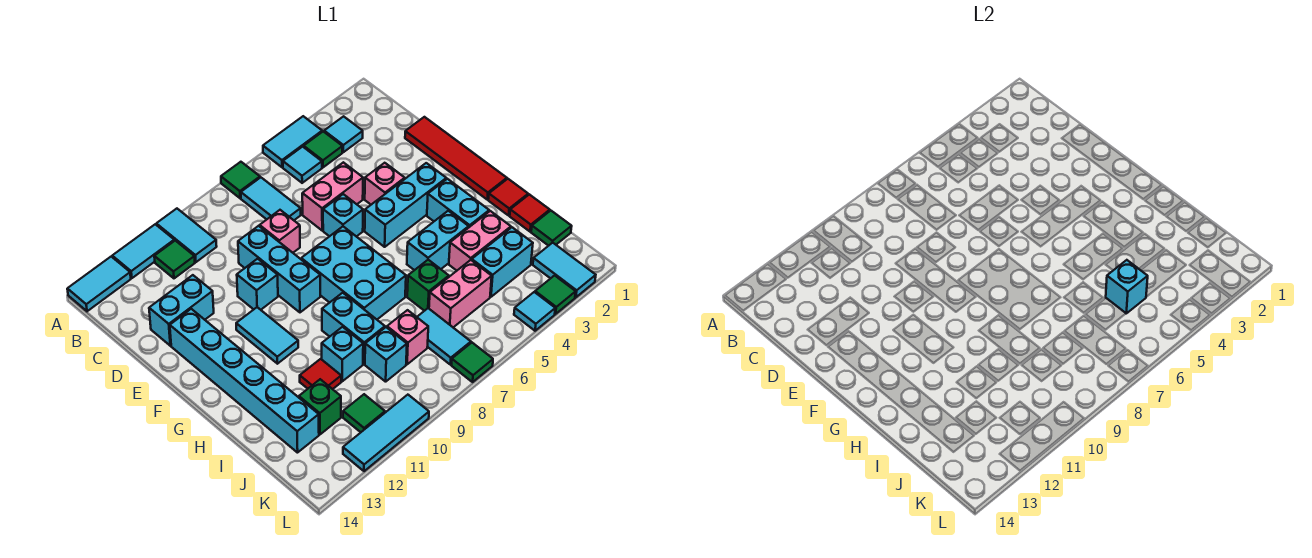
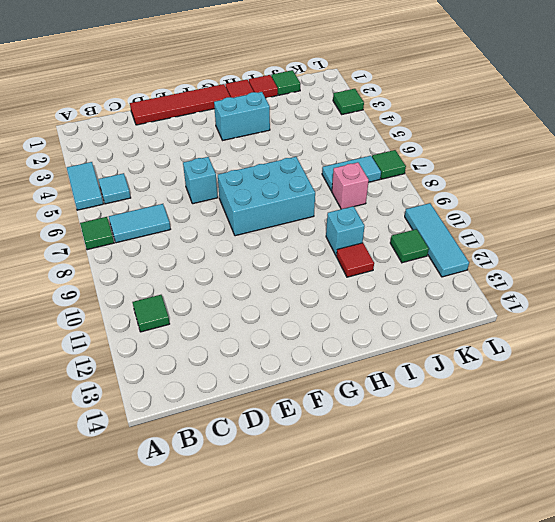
none -> cyan tile A10:B10 level 1
none -> cyan tile A11:A12 level 1
none -> cyan tile A13:A14 level 1
none -> cyan tile B3 level 1

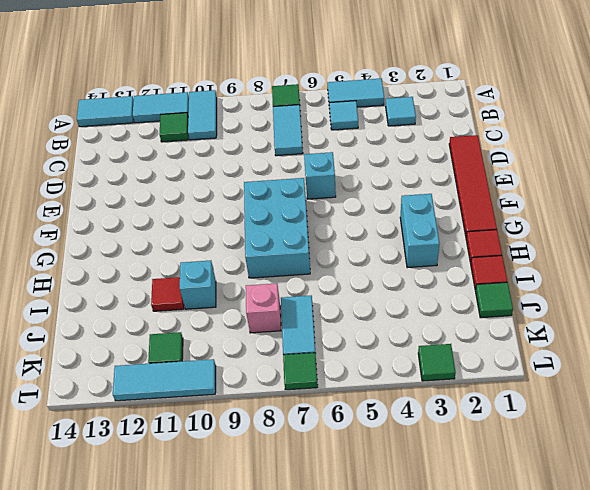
none -> green tile B4 level 1
none -> pink brick D5:D6 level 1
none -> pink brick D8 level 1
none -> cyan brick D9:F9 level 1

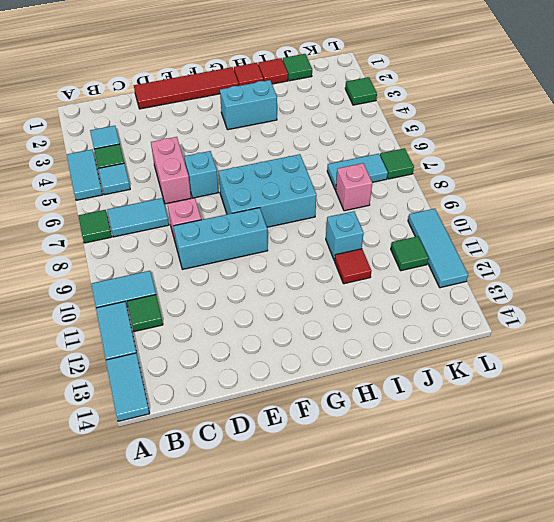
none -> cyan brick D12:D13 level 1
none -> pink brick E4 level 1
none -> cyan brick E10 level 1
none -> cyan brick E13:J13 level 1

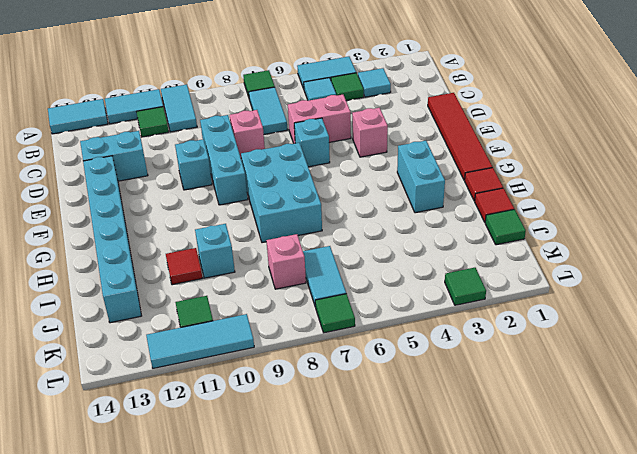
none -> cyan brick F3:F5 level 1
none -> cyan tile F11:G11 level 1
none -> cyan brick H4:H5 level 1
none -> cyan brick H9:I9 level 1

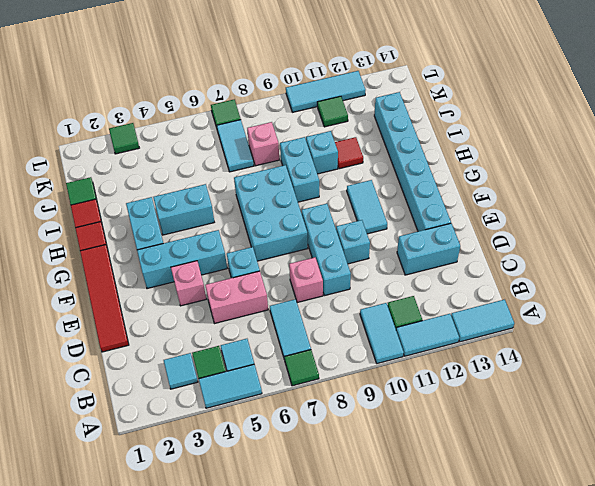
none -> pink brick I3:I4 level 1
none -> green brick I6 level 1
none -> cyan brick J3:J4 level 1
none -> pink brick J5:J6 level 1

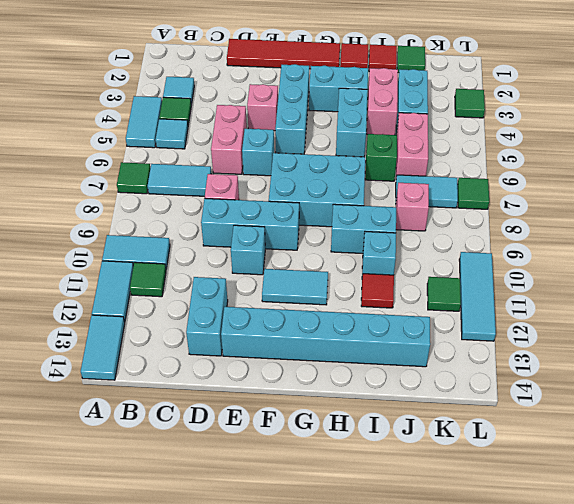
none -> cyan brick J9 level 1
none -> green brick J12 level 1
none -> cyan tile K2:L2 level 1
none -> cyan tile L4 level 1

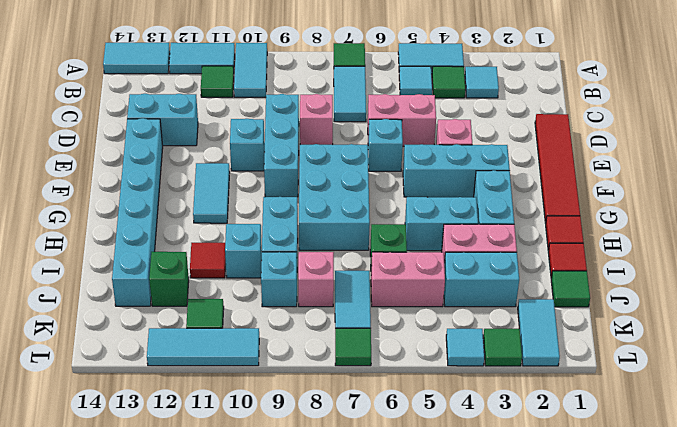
none -> cyan brick J5 level 2

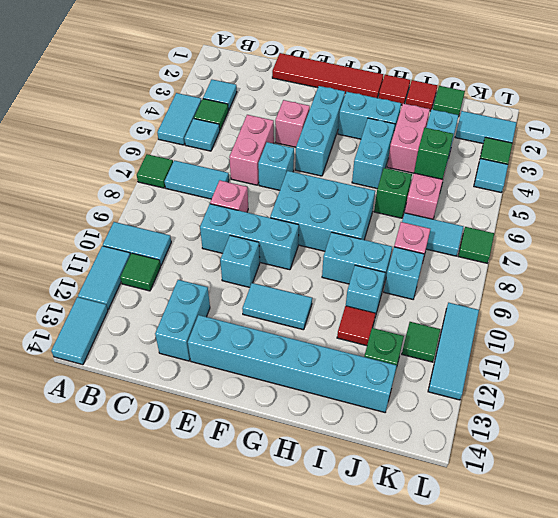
green brick J5 level 2 -> cyan brick J5 level 2

